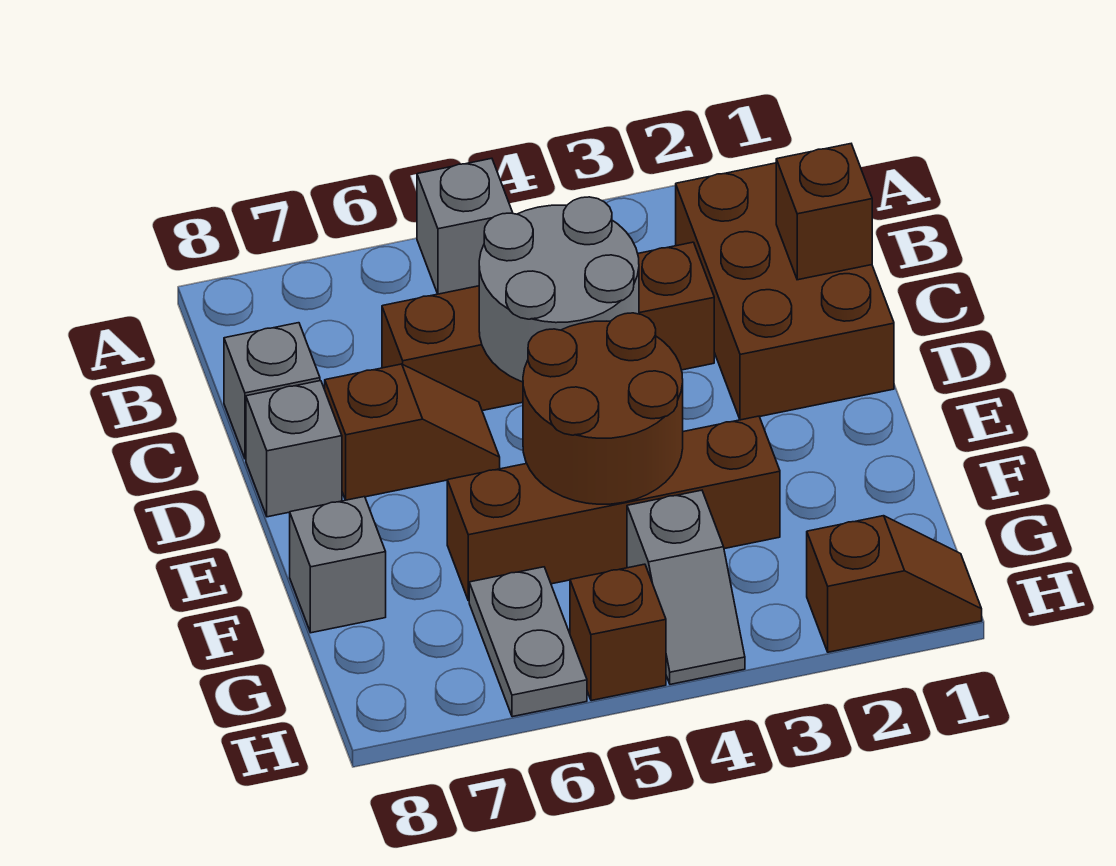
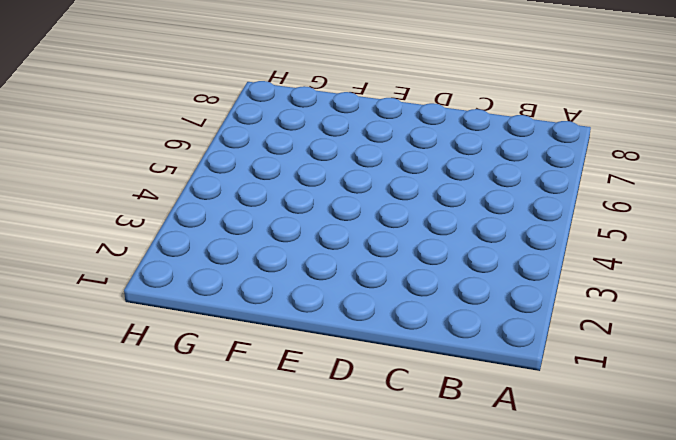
none -> grey brick A5 level 1
none -> brown brick B1:D2 level 1
none -> brown brick C3:C6 level 1

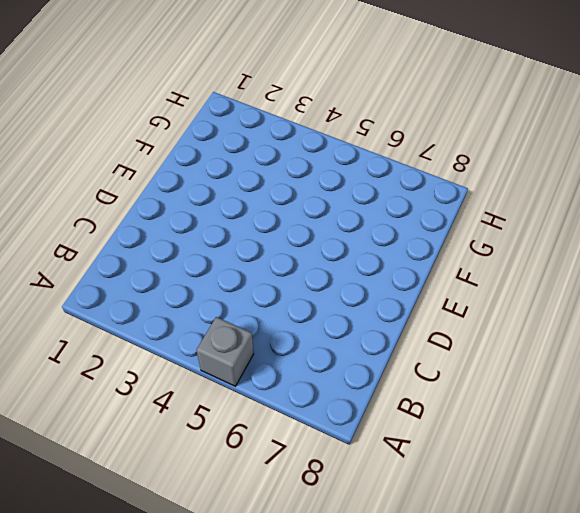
none -> brown brick B1:D2 level 1
none -> brown brick C3:C6 level 1
none -> grey brick C8 level 1

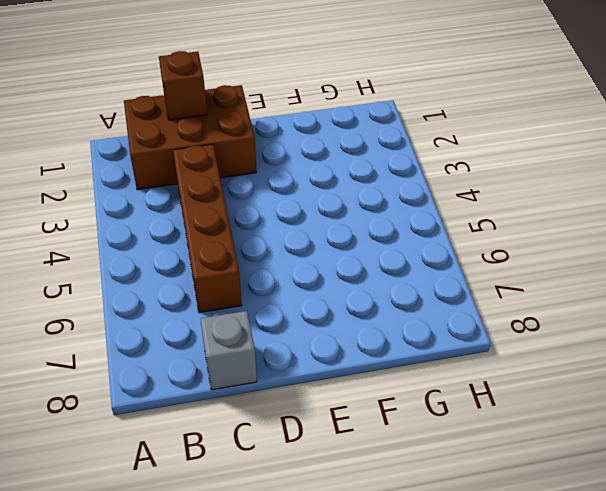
none -> grey brick A5 level 1
none -> brown slope D6:D7 level 1 top 7
none -> grey brick D8 level 1

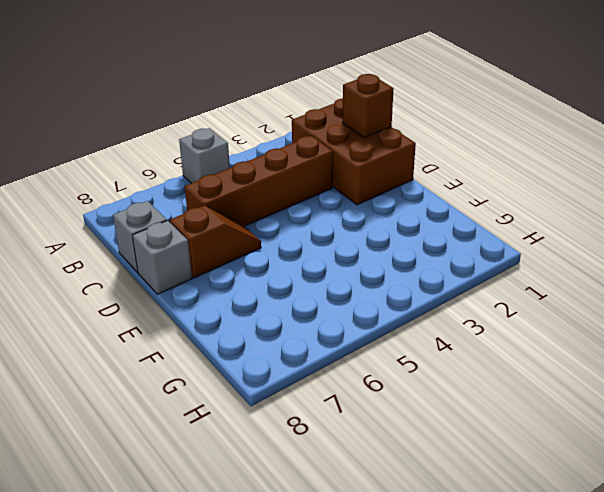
none -> brown brick F3:F6 level 1
none -> grey brick F8 level 1
none -> grey slope G4:H4 level 1 top G

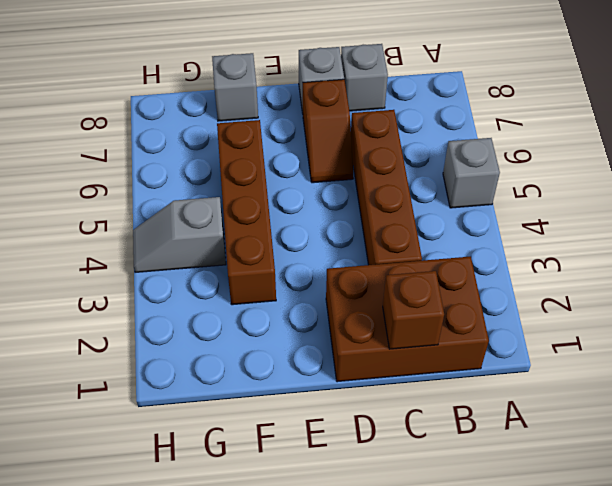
none -> grey plate G6:H6 level 1
none -> brown slope H1:H2 level 1 top 2
none -> brown brick H5 level 1

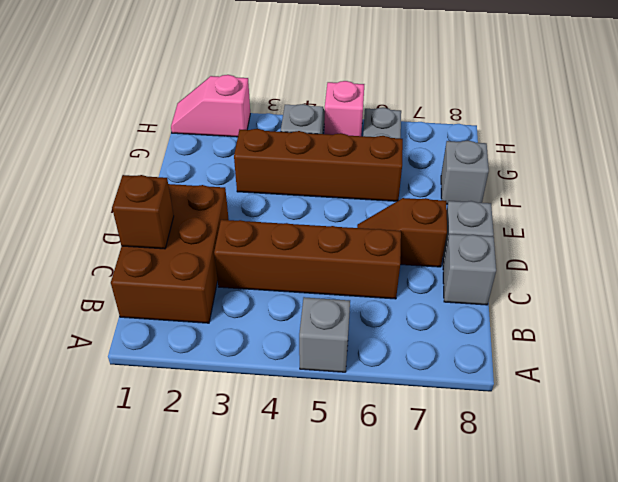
pink slope H1:H2 level 1 top 2 -> brown slope H1:H2 level 1 top 2
pink brick H5 level 1 -> brown brick H5 level 1
none -> grey round brick C4:D5 level 2
none -> brown round brick E4:F5 level 2

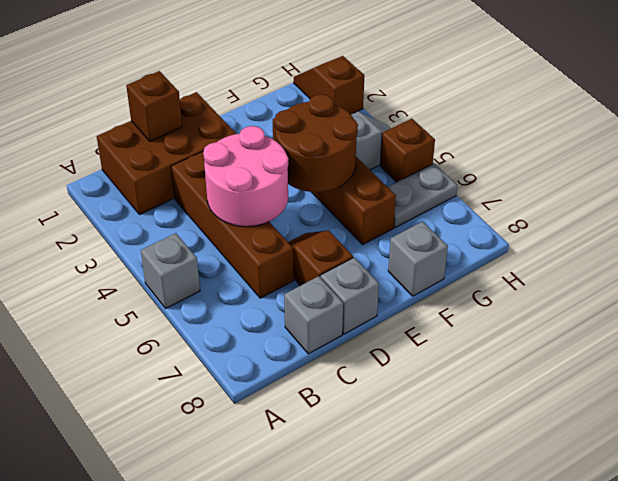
pink round brick C4:D5 level 2 -> grey round brick C4:D5 level 2

